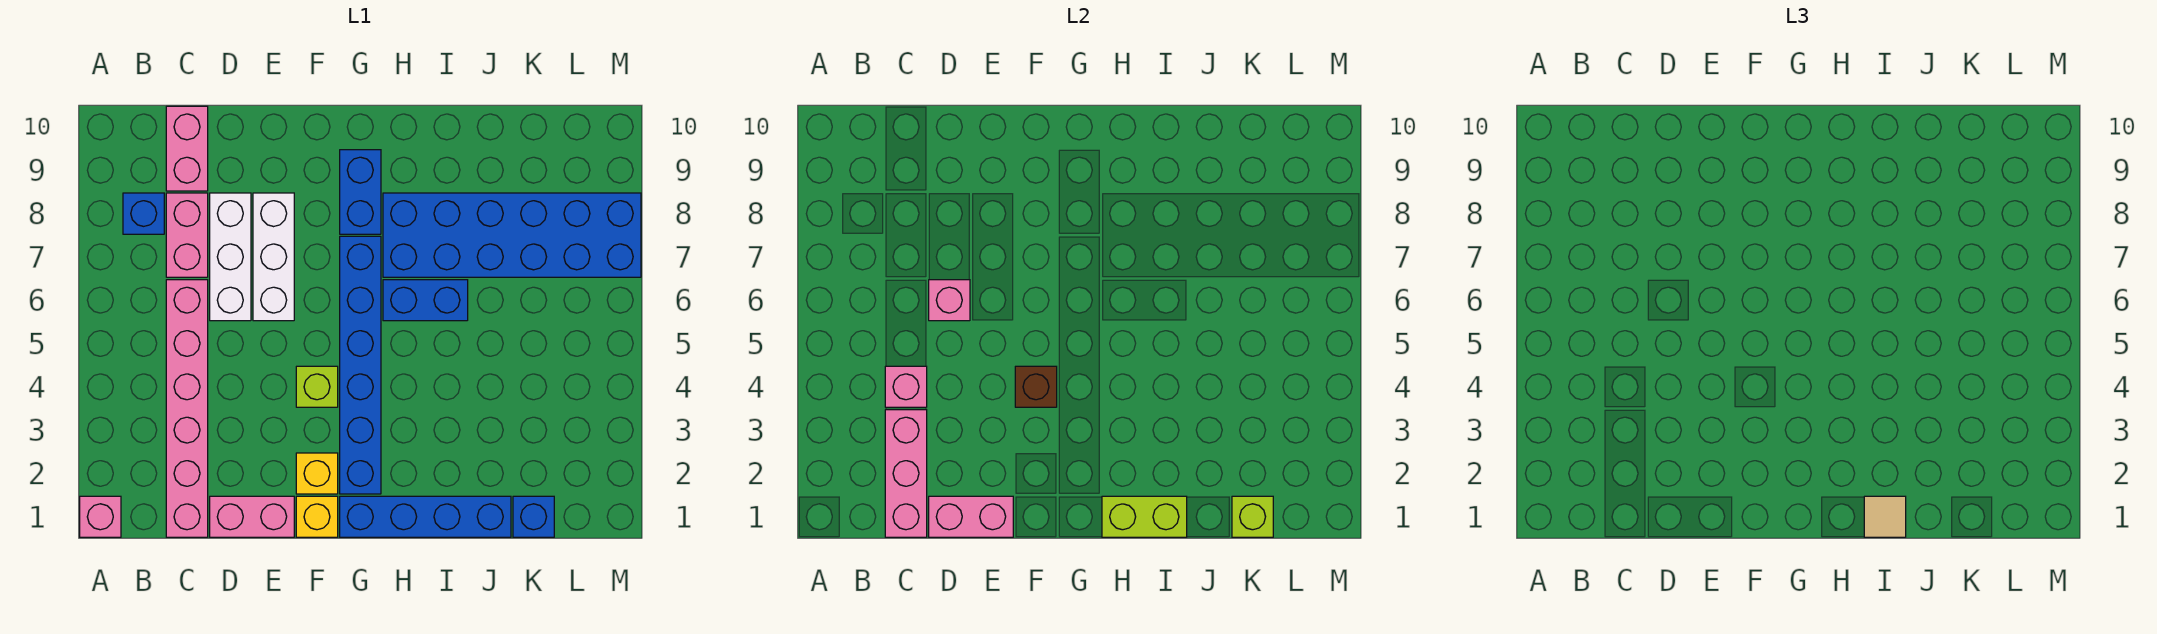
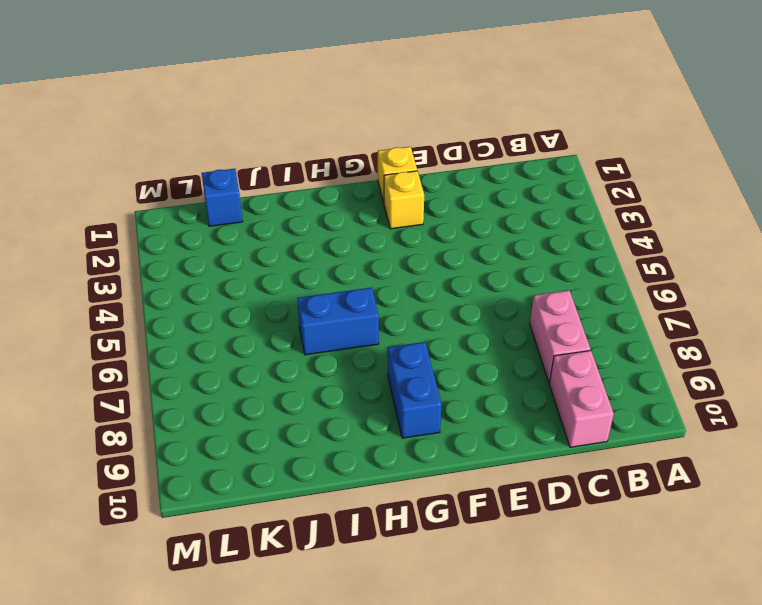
none -> pink brick A1 level 1
none -> blue brick B8 level 1
none -> pink brick C1:C6 level 1

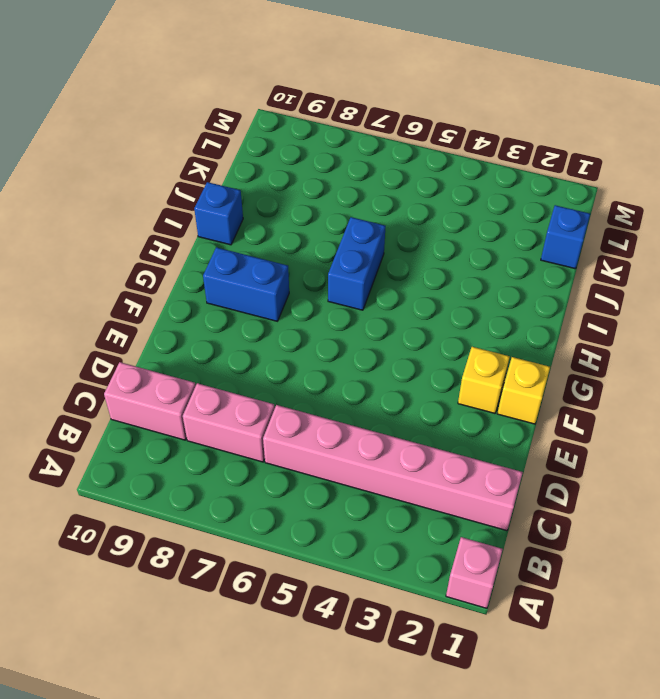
blue brick I10 level 1 -> blue brick B8 level 1
none -> pink brick D1:E1 level 1
none -> white brick D6:D8 level 1
none -> white brick E6:E8 level 1

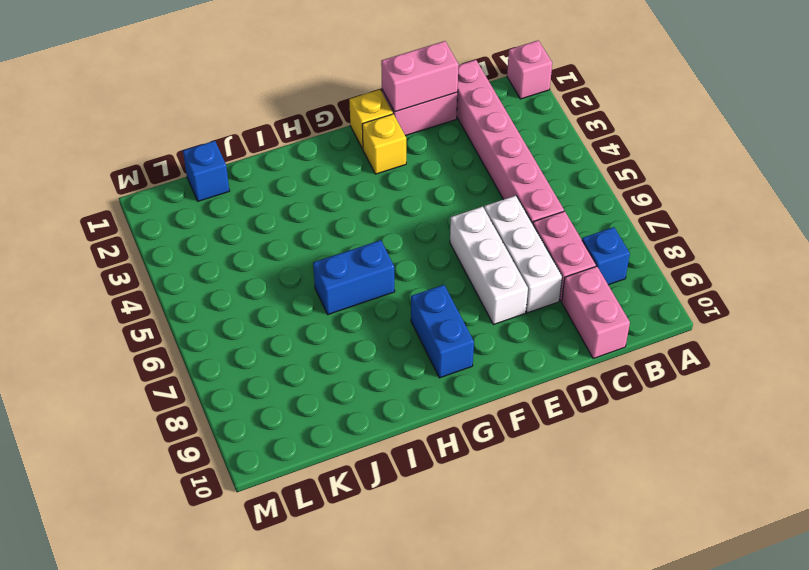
none -> lime brick F4 level 1
none -> blue brick G1:J1 level 1
none -> blue brick G2:G7 level 1

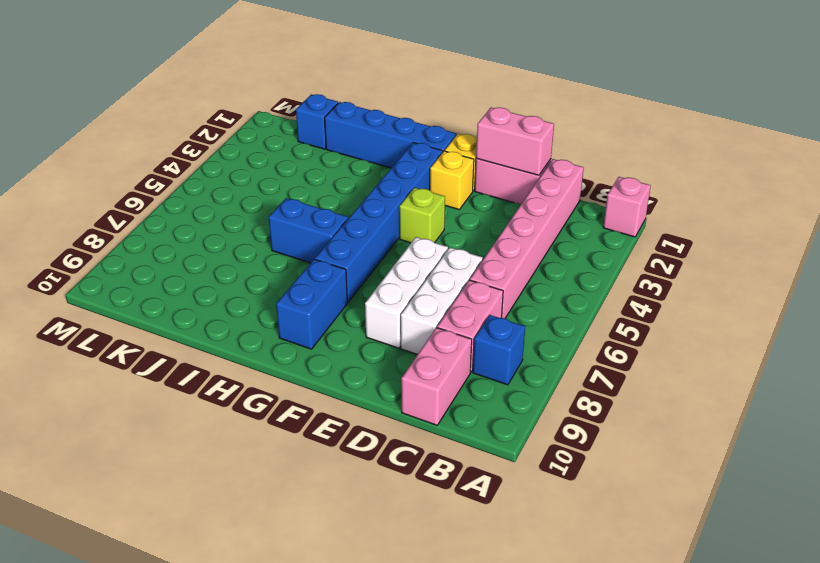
none -> blue brick H7:M8 level 1
none -> pink brick C1:C3 level 2
none -> pink brick C4 level 2

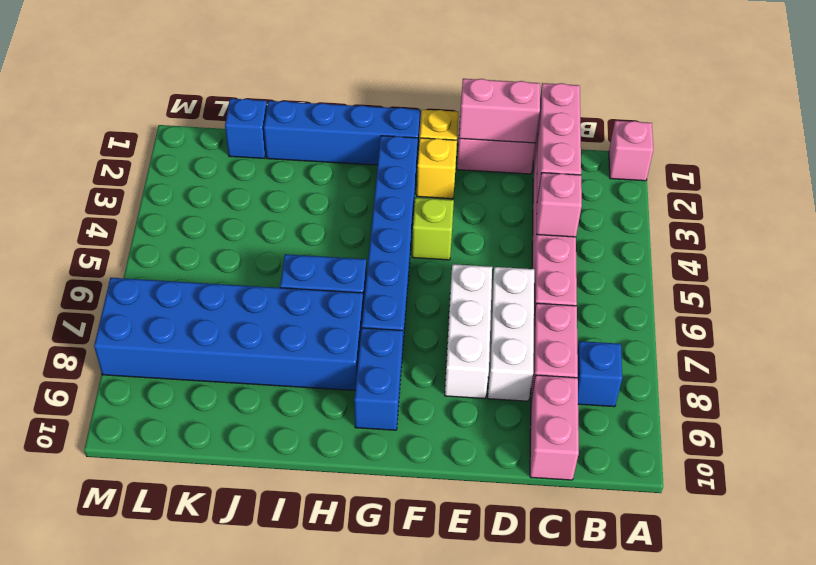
none -> pink brick D6 level 2
none -> brown brick F4 level 2
none -> lime brick H1:I1 level 2

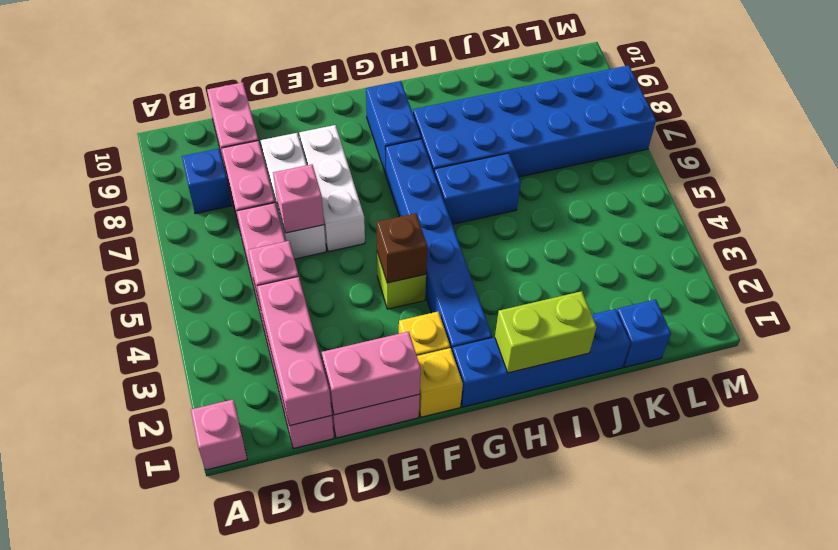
none -> lime brick K1 level 2
none -> tan tile I1 level 3

